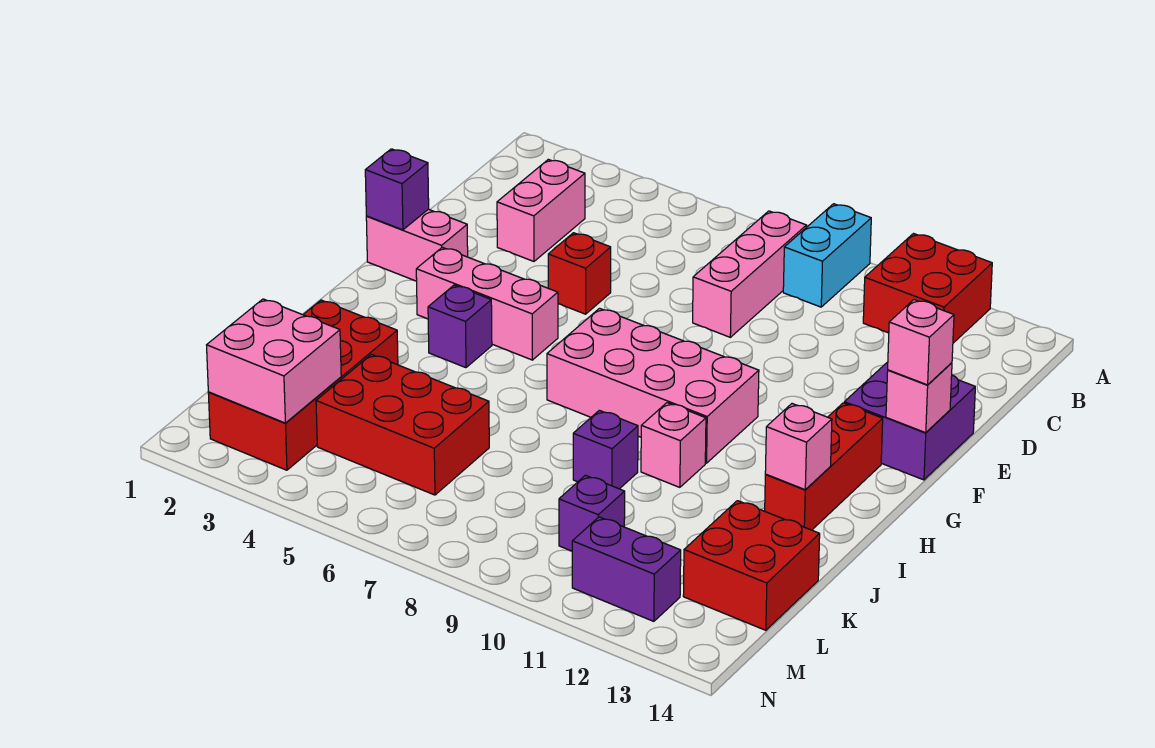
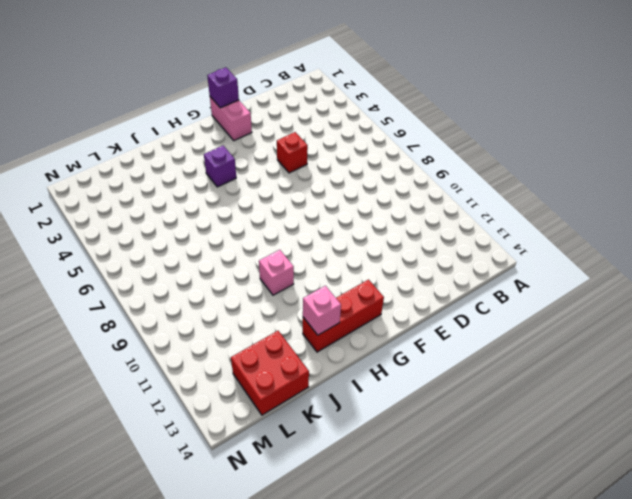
none -> cyan brick A9:B9 level 1
none -> red brick A11:B12 level 1
none -> pink brick B8:D8 level 1

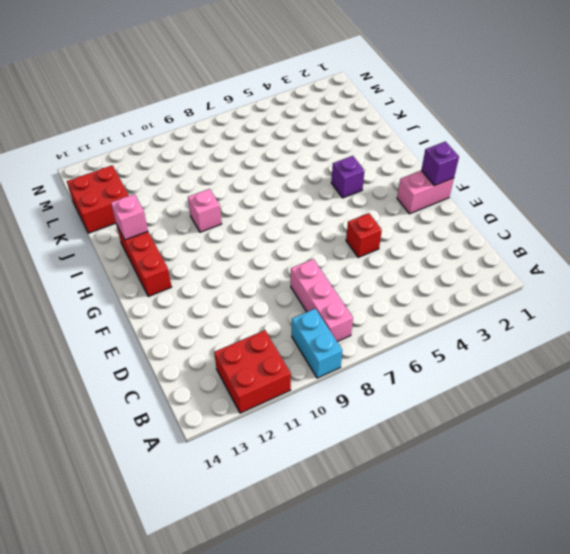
none -> pink brick C3:D3 level 1
none -> purple brick E13:F14 level 1
none -> pink brick G3:G5 level 1

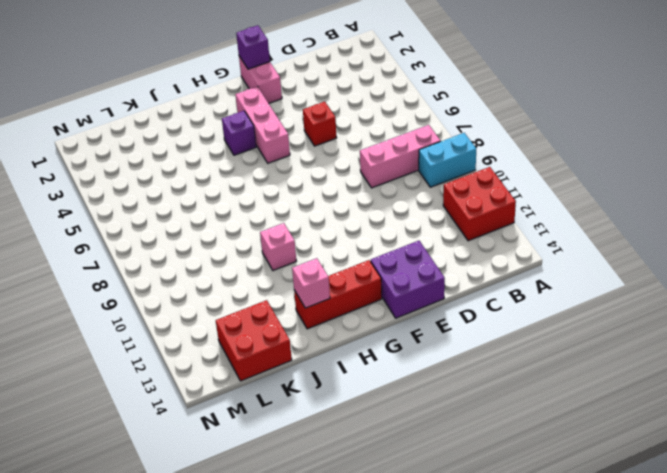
none -> pink brick C3:D3 level 1
none -> pink brick G7:H10 level 1
none -> red brick J2:M3 level 1

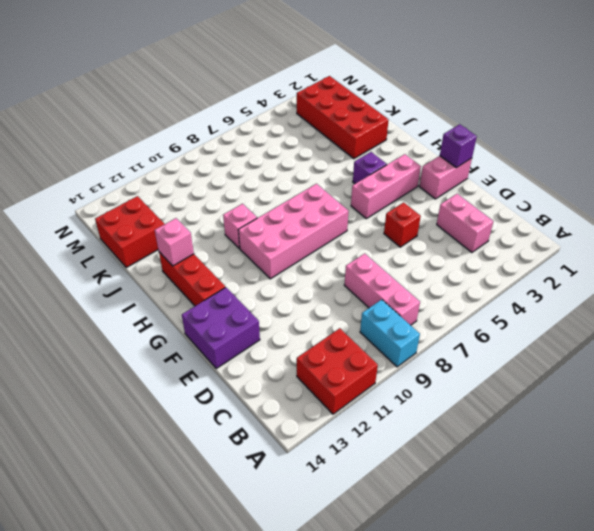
none -> purple brick J9 level 1
none -> red brick K4:L6 level 1
none -> purple brick L10 level 1

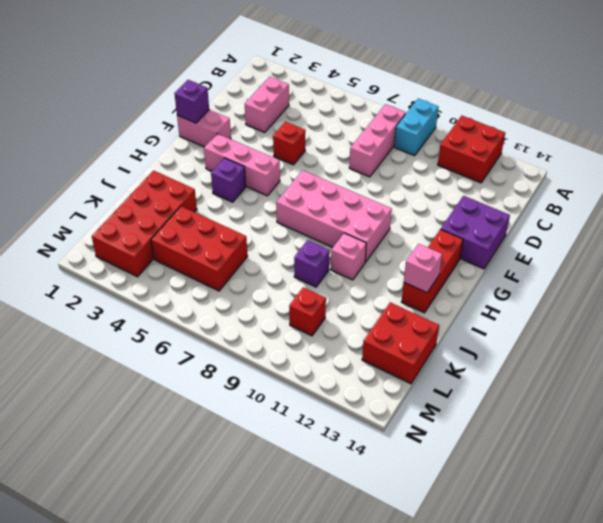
red brick L10 level 1 -> purple brick L10 level 1
none -> purple brick M11:M12 level 1
none -> pink brick F14 level 2
none -> pink brick L2:M3 level 2

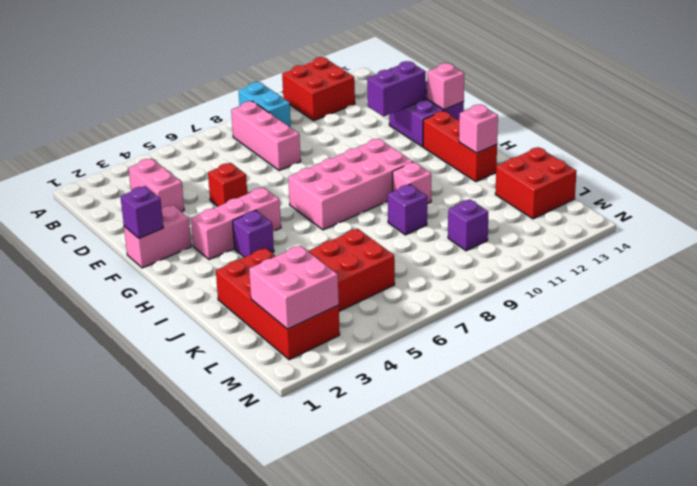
purple brick E12:E13 level 2 -> purple brick M11:M12 level 1
none -> pink brick F14 level 3

